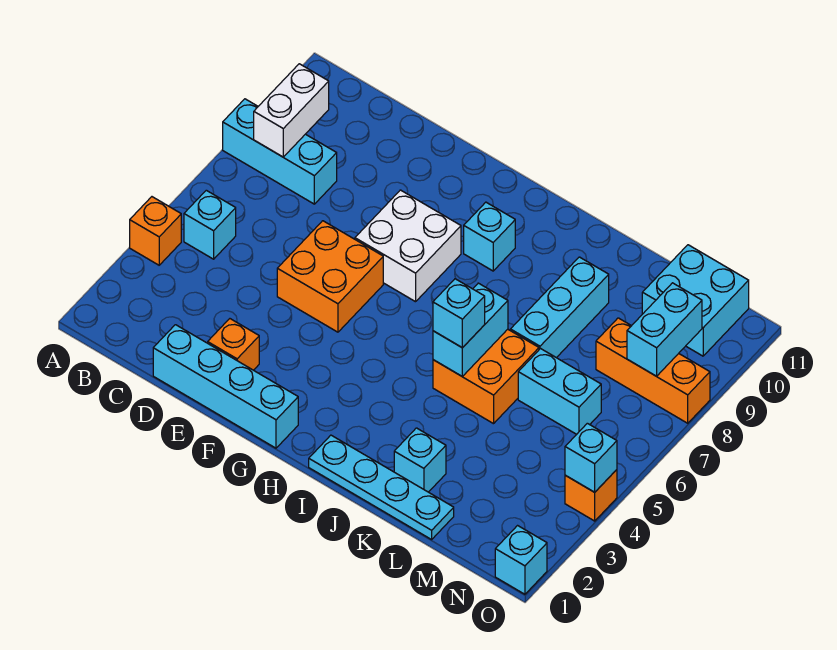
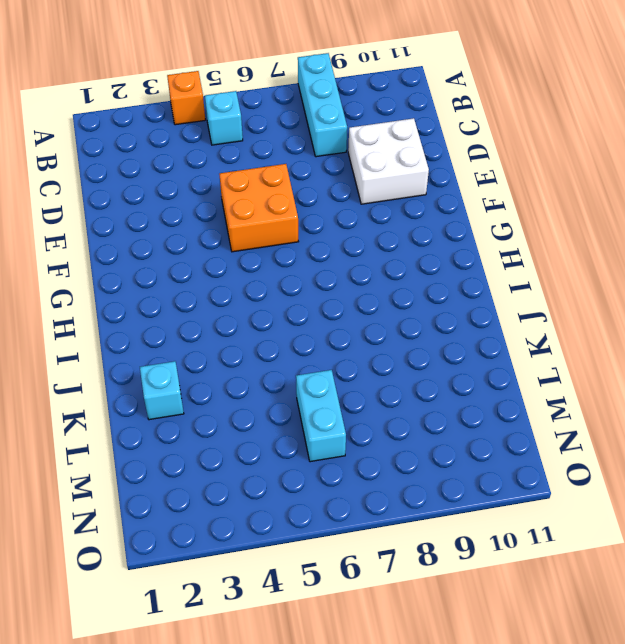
white brick D9:E10 level 1 -> white brick F7:G8 level 1
none -> cyan brick D1:G1 level 1
none -> orange brick E2 level 1
none -> cyan brick H9 level 1

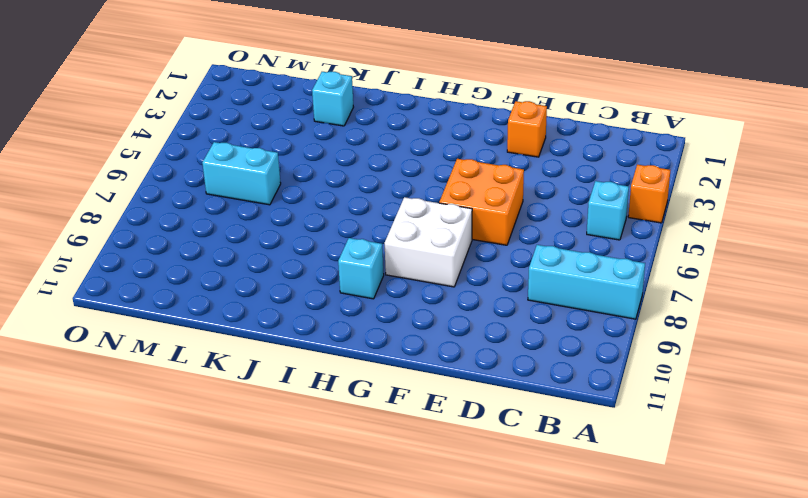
none -> cyan brick D1:G1 level 1
none -> cyan plate I1:L1 level 1
none -> orange brick J5:K6 level 1

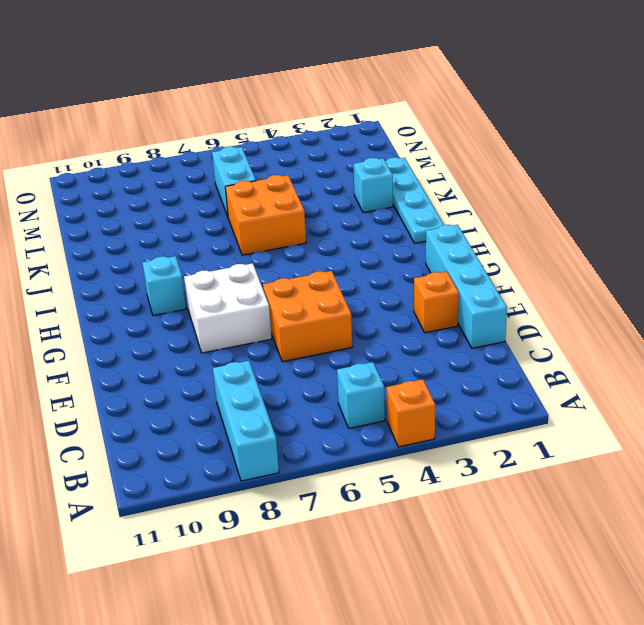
none -> cyan brick K7:K9 level 1
none -> orange brick M8:O8 level 1
none -> cyan brick M10:N11 level 1

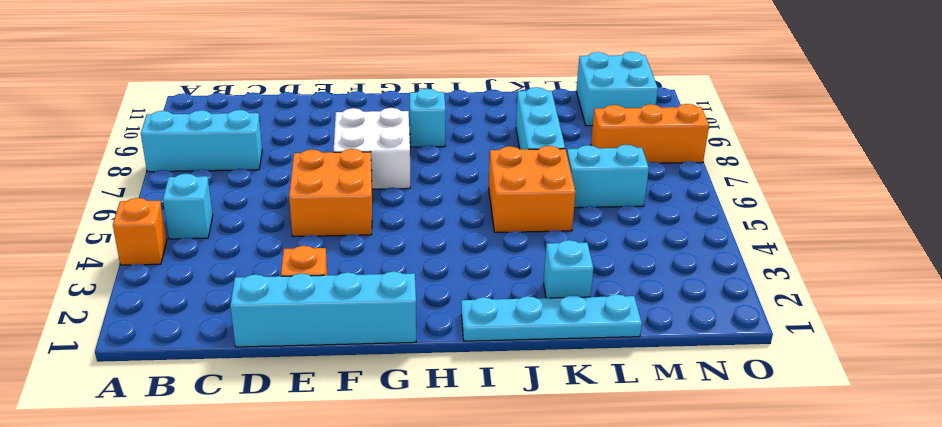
none -> cyan brick O1 level 1
none -> orange brick O4 level 1
none -> white brick B8:B9 level 2

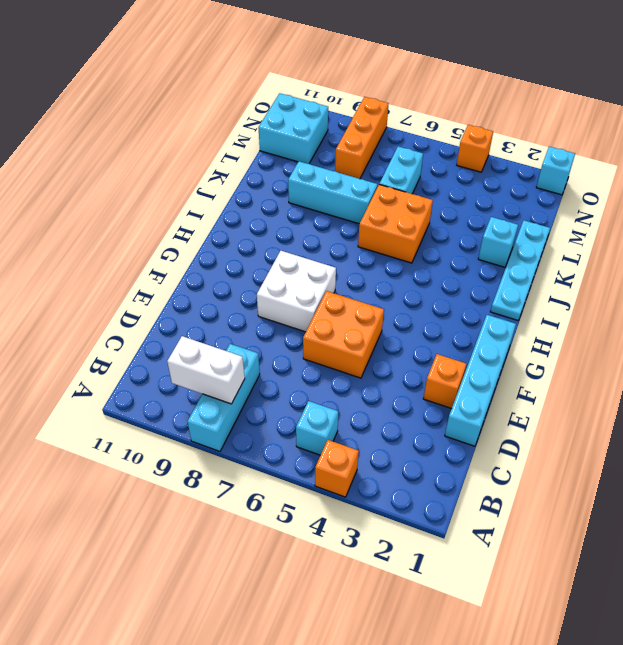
none -> cyan brick H9 level 1
none -> cyan brick J5:J6 level 2
none -> cyan brick N8:N9 level 2

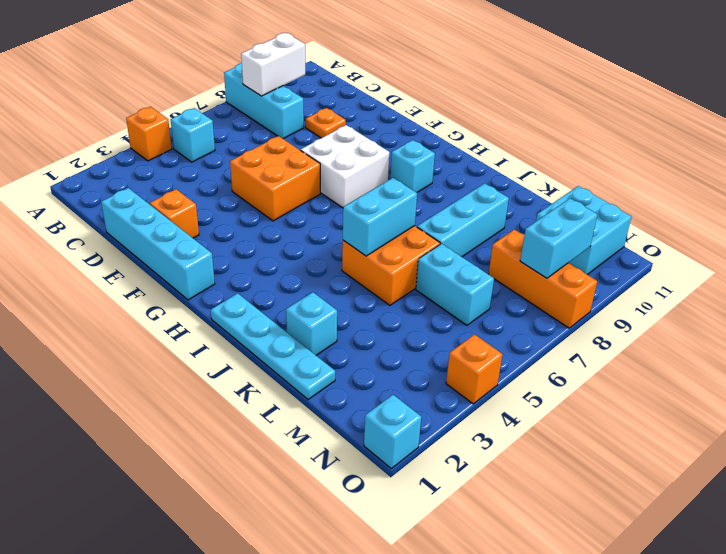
orange plate D9 level 1 -> none
none -> cyan brick O4 level 2
none -> cyan brick J5 level 3

